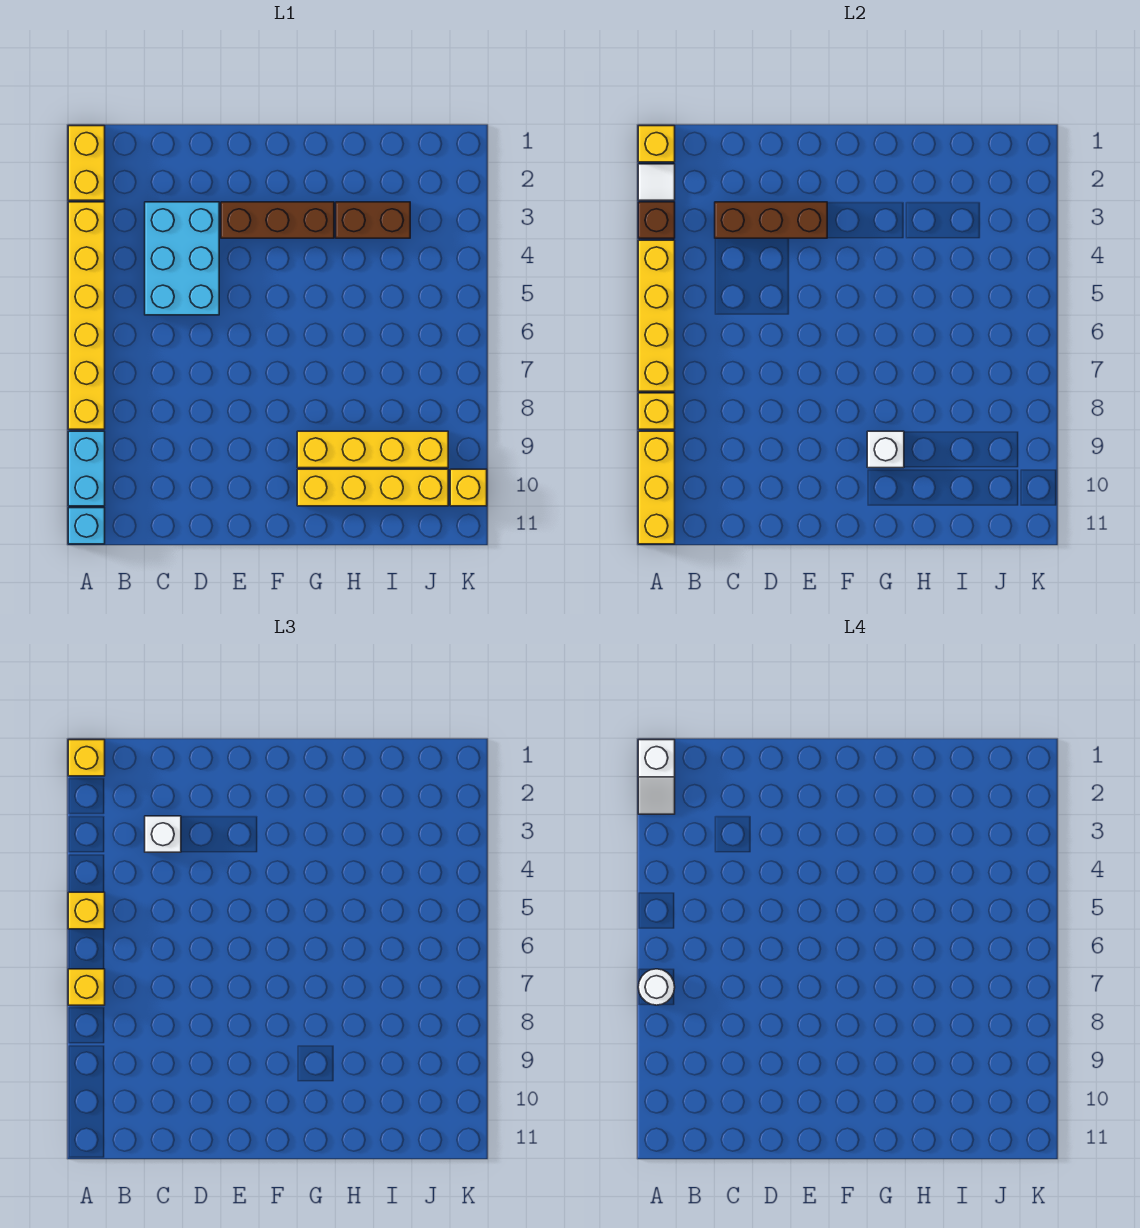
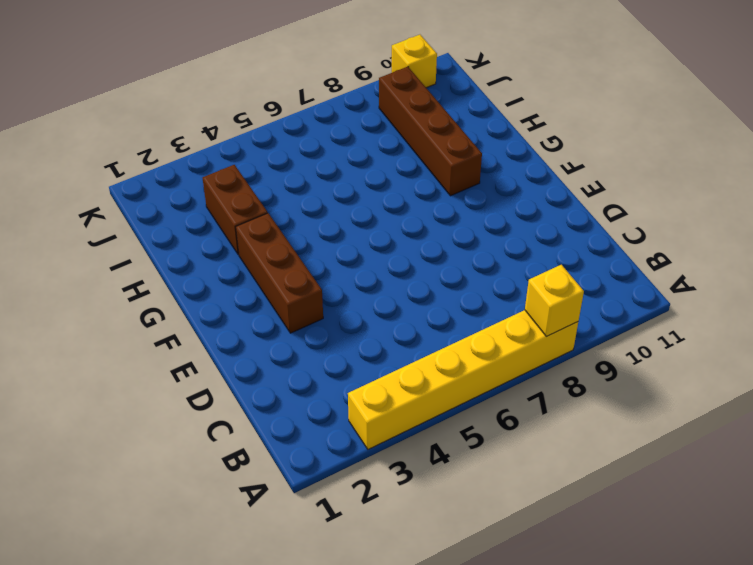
brown brick G9:J9 level 1 -> yellow brick G9:J9 level 1
none -> yellow brick A1:A2 level 1
none -> cyan brick A9:A10 level 1
none -> cyan brick A11 level 1

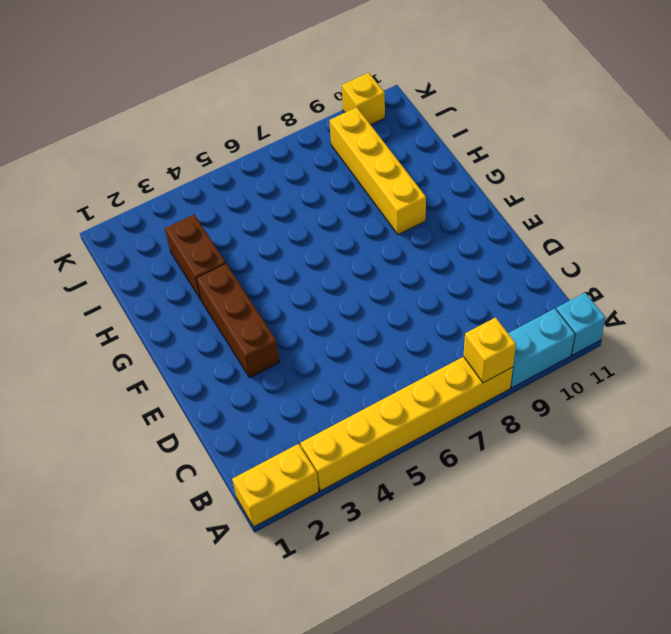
none -> cyan brick C3:D5 level 1
none -> yellow brick G10:J10 level 1
none -> yellow brick A1 level 2

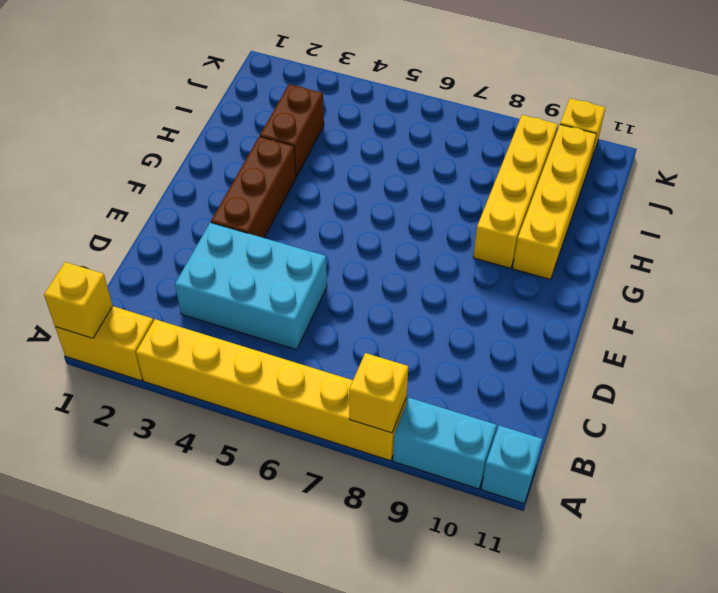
none -> white tile A2 level 2
none -> brown brick A3 level 2
none -> yellow brick A4:A7 level 2

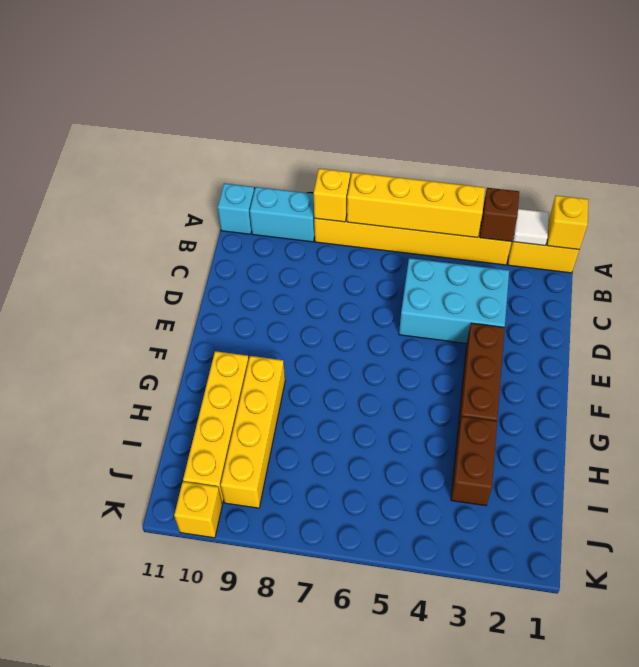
none -> yellow brick A9:A11 level 2
none -> brown brick C3:E3 level 2
none -> white brick G9 level 2

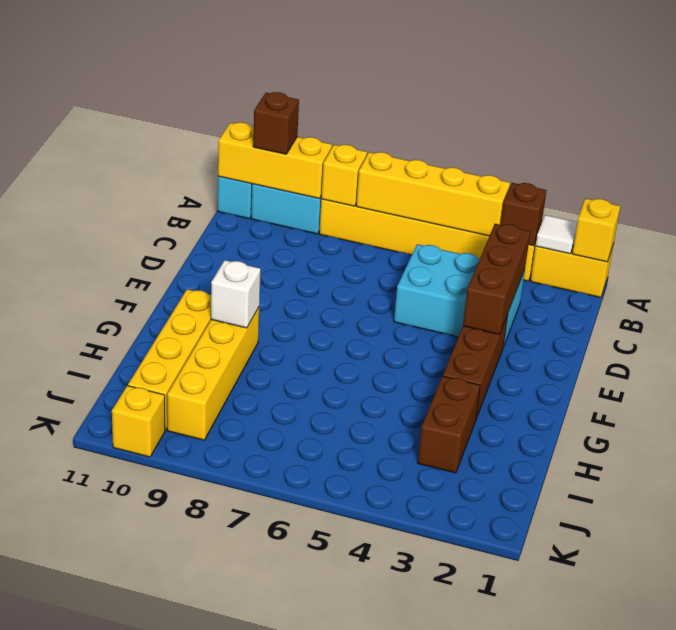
brown brick A10 level 3 -> none
none -> yellow brick A1 level 3
none -> yellow brick A5 level 3
none -> yellow brick A7 level 3

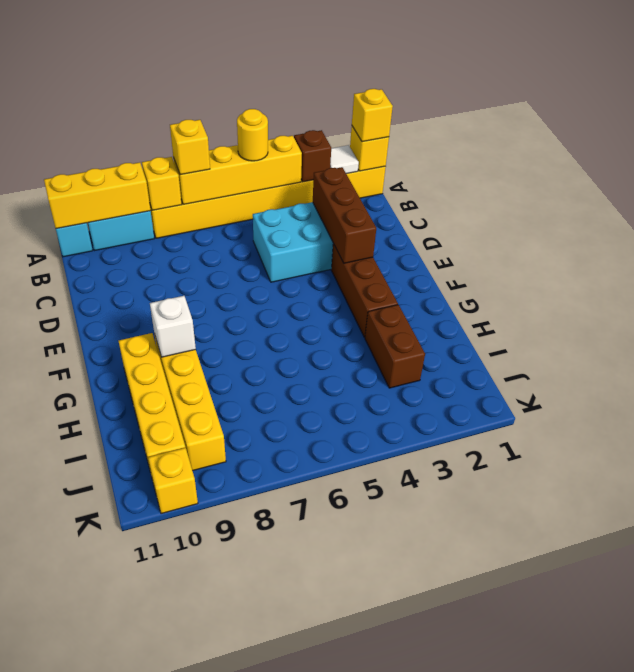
yellow round brick A5 level 3 -> yellow brick A5 level 3
none -> white brick C3 level 3
none -> white slope A1:A2 level 4 top 1
none -> white round brick A7 level 4

